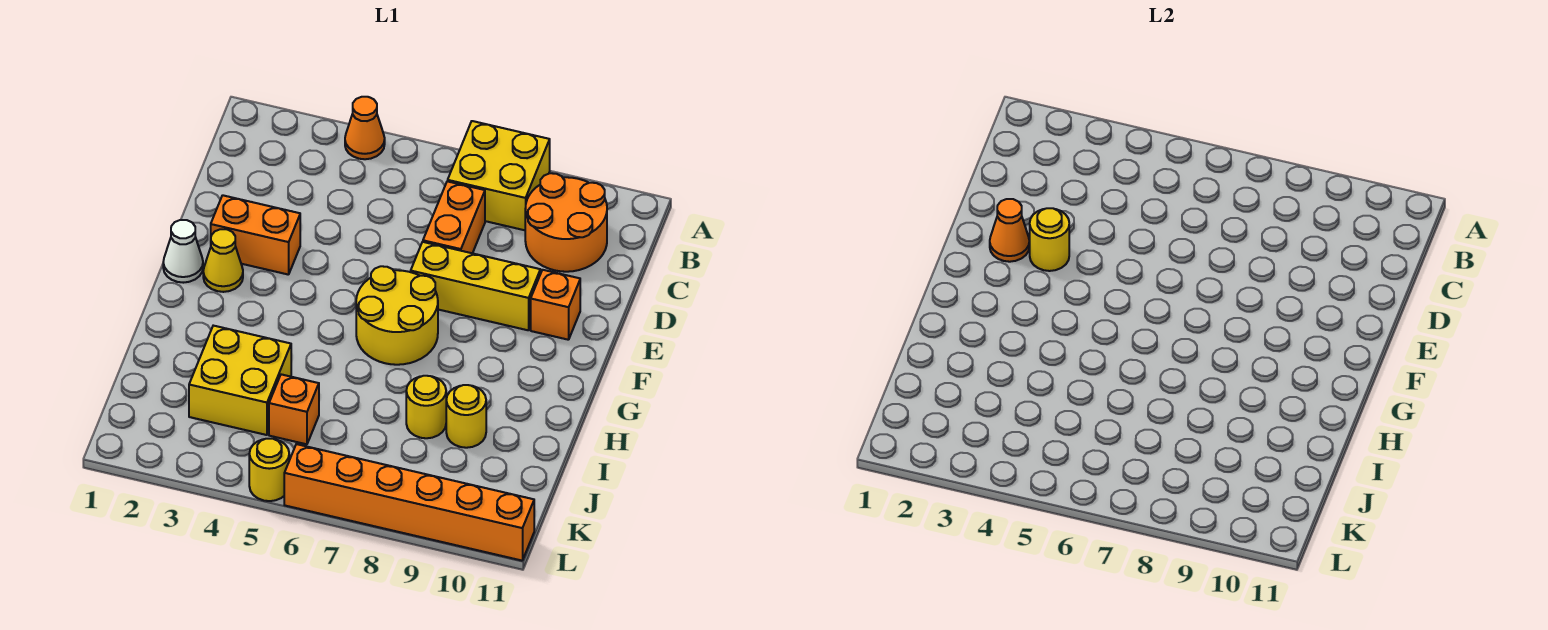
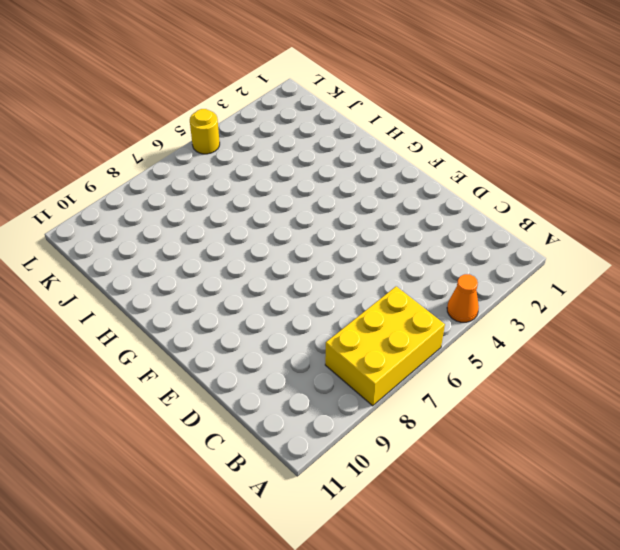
yellow brick A6:B8 level 1 -> yellow brick A7:B8 level 1
none -> orange round brick B9:C10 level 1
none -> orange brick C7:D7 level 1
none -> orange brick E2:E3 level 1

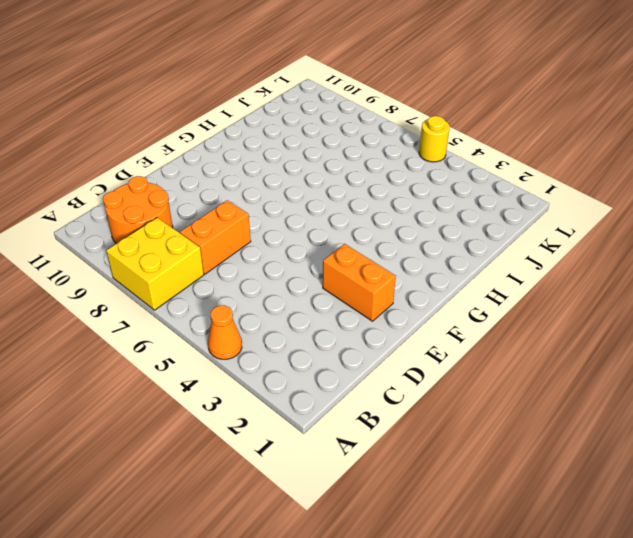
none -> yellow brick E7:E9 level 1
none -> orange brick E10 level 1
none -> white cone F1 level 1

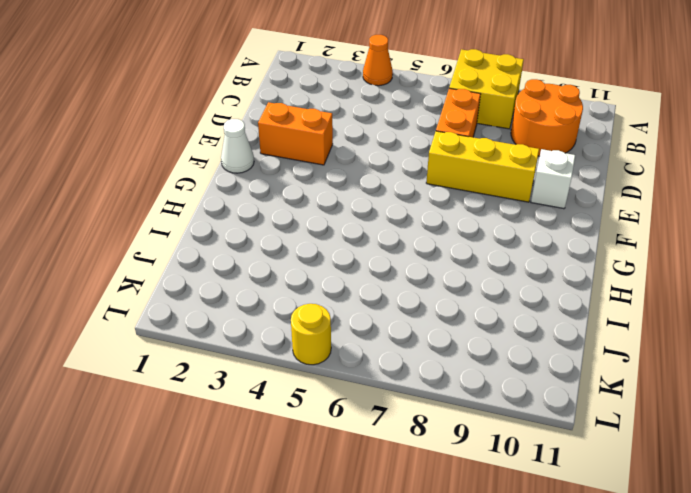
white brick E10 level 1 -> orange brick E10 level 1
none -> yellow cone F2 level 1
none -> yellow round brick F6:G7 level 1
none -> yellow brick I3:J4 level 1

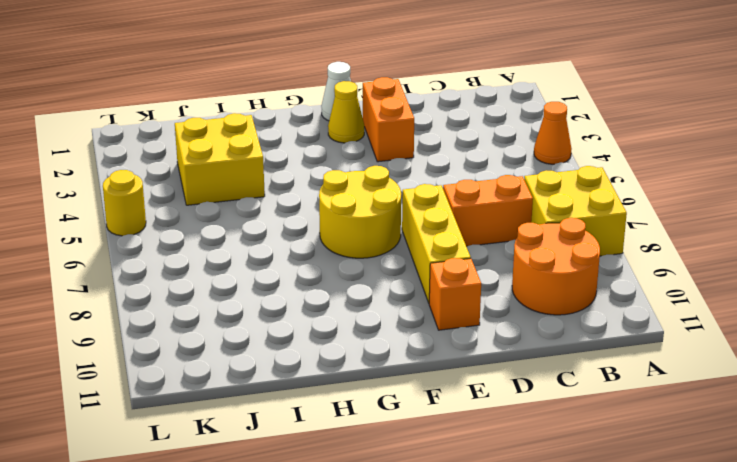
none -> yellow round brick I8 level 1
none -> yellow round brick I9 level 1
none -> orange brick J5 level 1

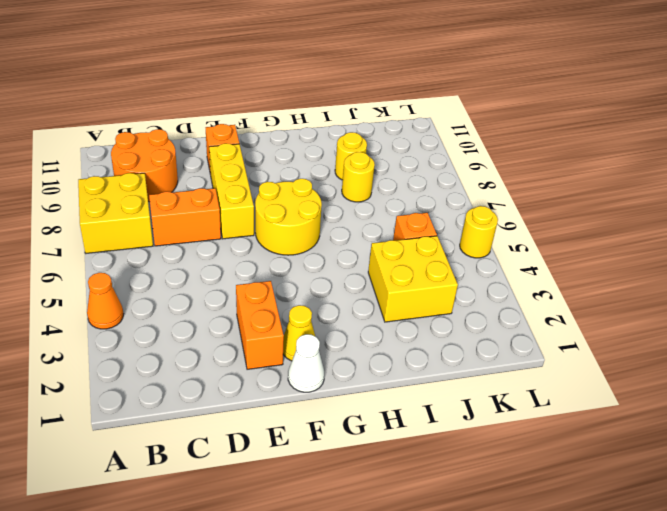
none -> orange brick L6:L11 level 1
none -> orange cone E2 level 2
none -> yellow round brick E3 level 2

